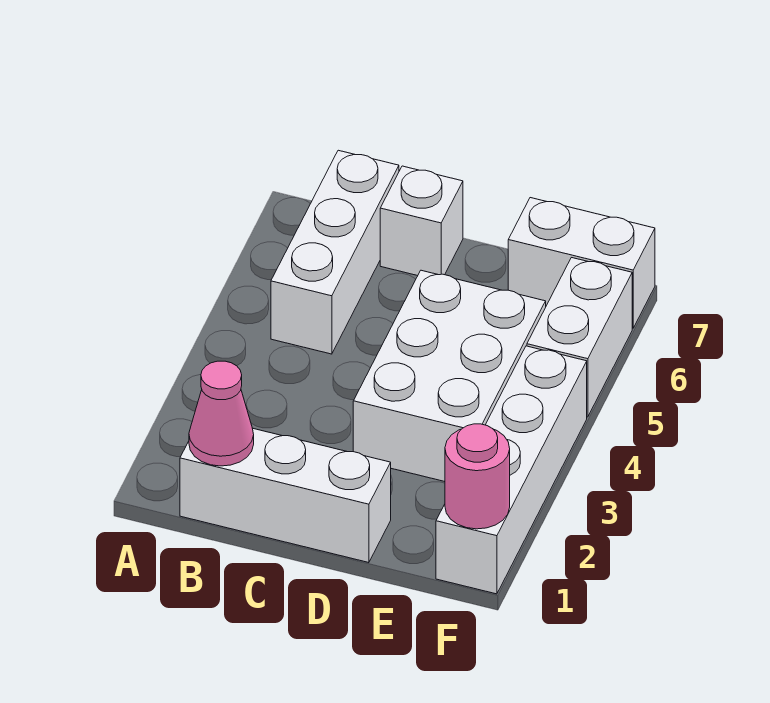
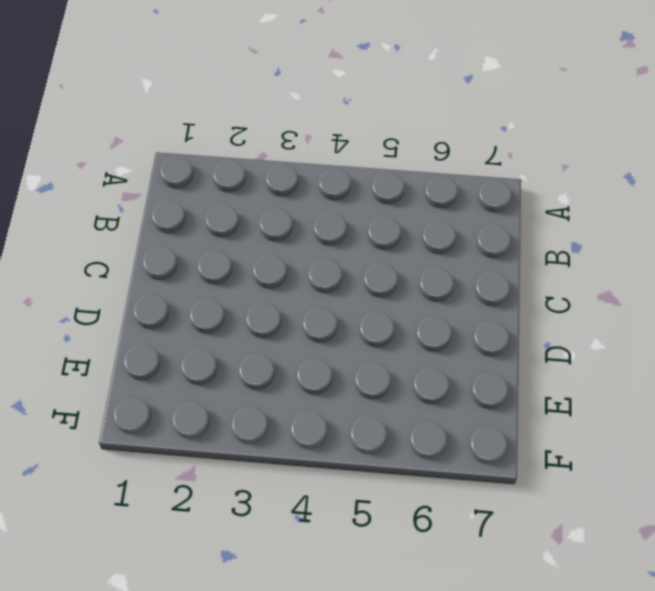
none -> white brick B1:D1 level 1
none -> white brick B5:B7 level 1

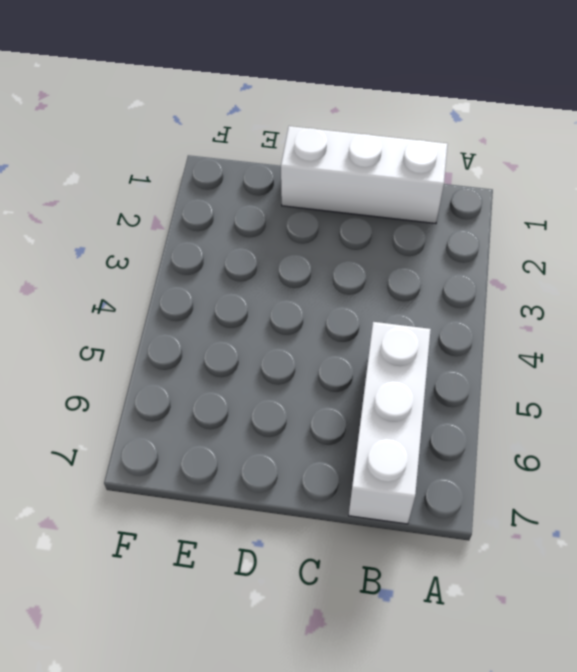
none -> white brick C7 level 1
none -> white brick D3:E5 level 1

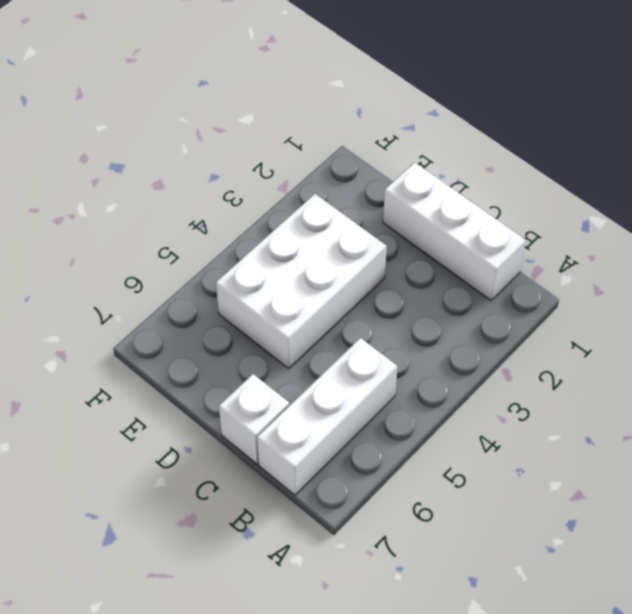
none -> white brick E7:F7 level 1
none -> white brick F1:F4 level 1

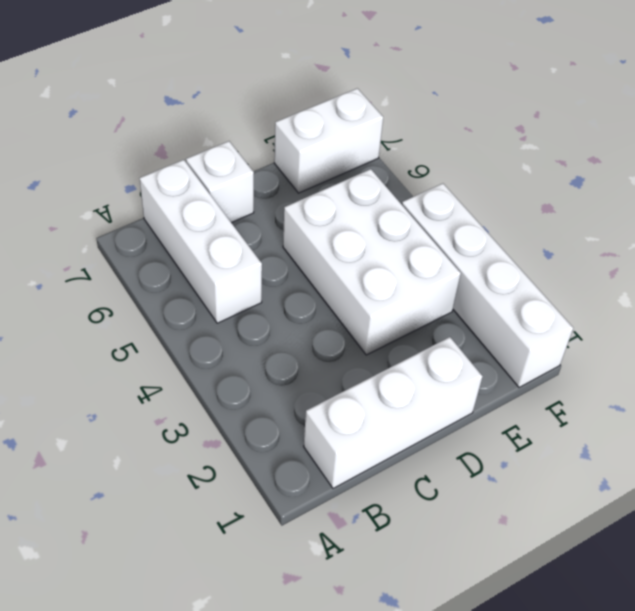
none -> white brick F5:F6 level 1
none -> pink cone B1 level 2

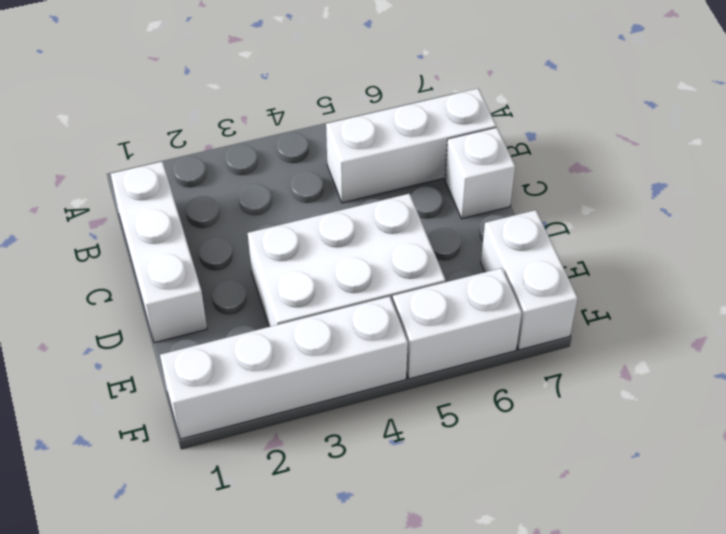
none -> pink cone B1 level 2
none -> pink round brick F1 level 2

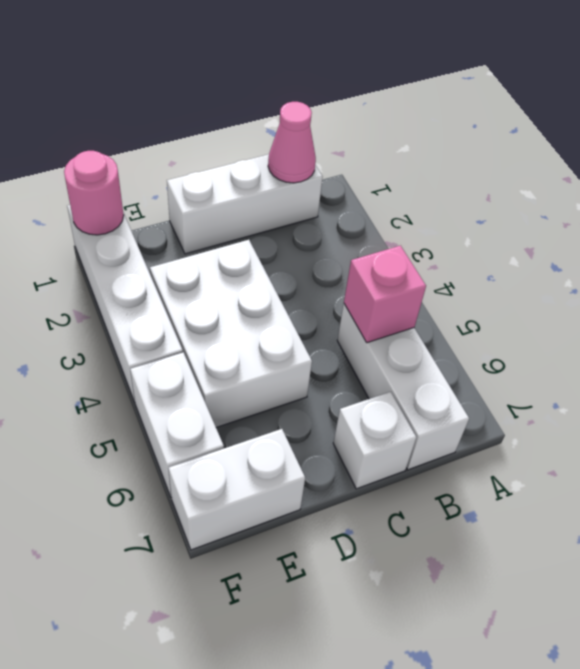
pink brick B5 level 2 -> none

